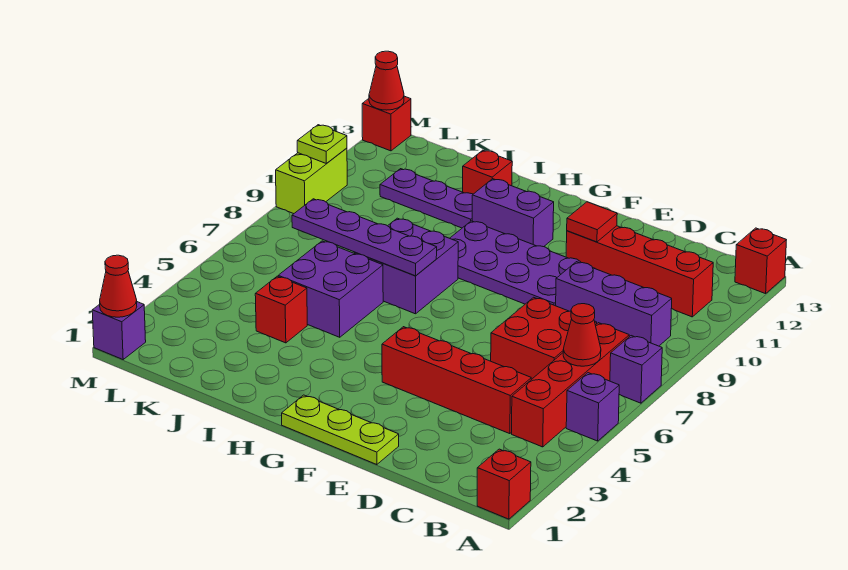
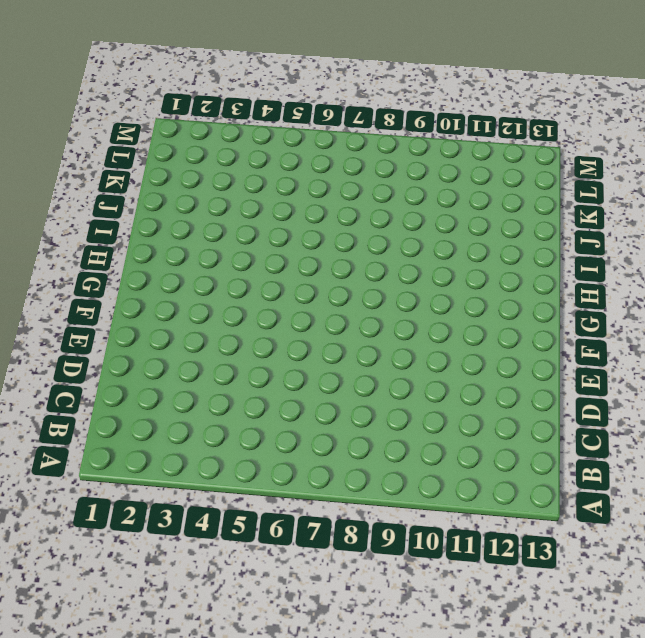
none -> red brick A1 level 1
none -> purple brick A5 level 1
none -> purple brick A7 level 1

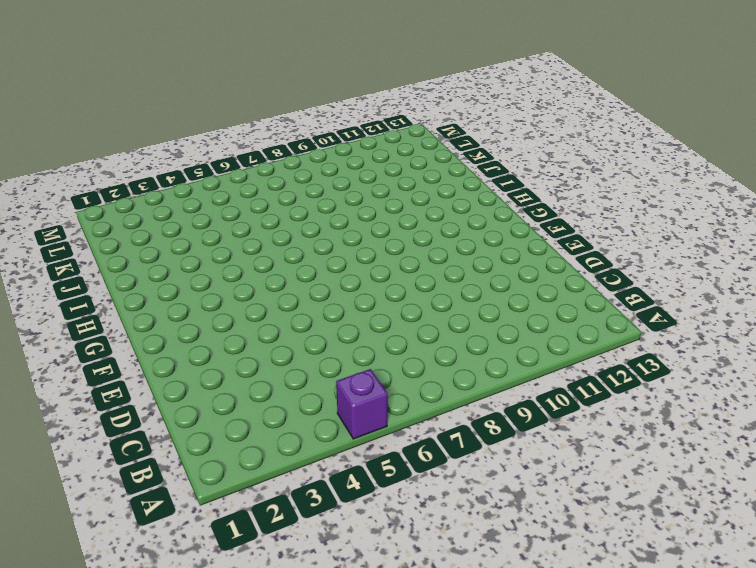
none -> red brick A1 level 1
none -> purple brick A7 level 1
none -> red brick A13 level 1

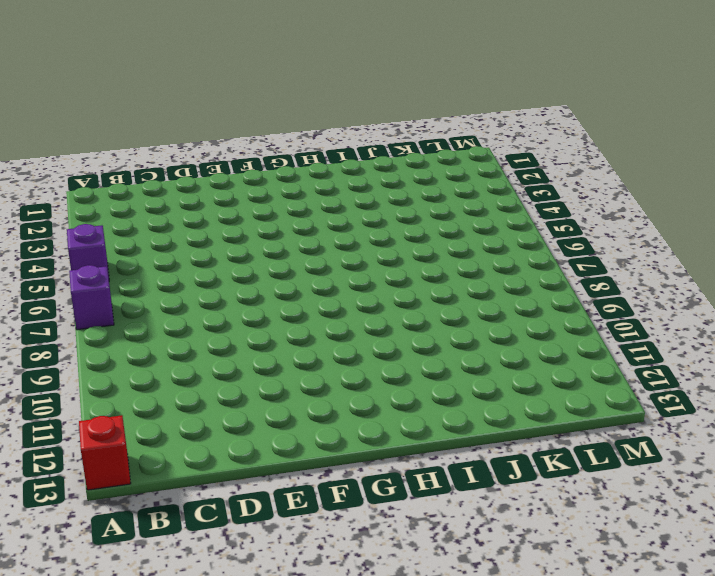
none -> red brick A1 level 1
none -> red brick B4:B7 level 1
none -> purple brick B9:D9 level 1

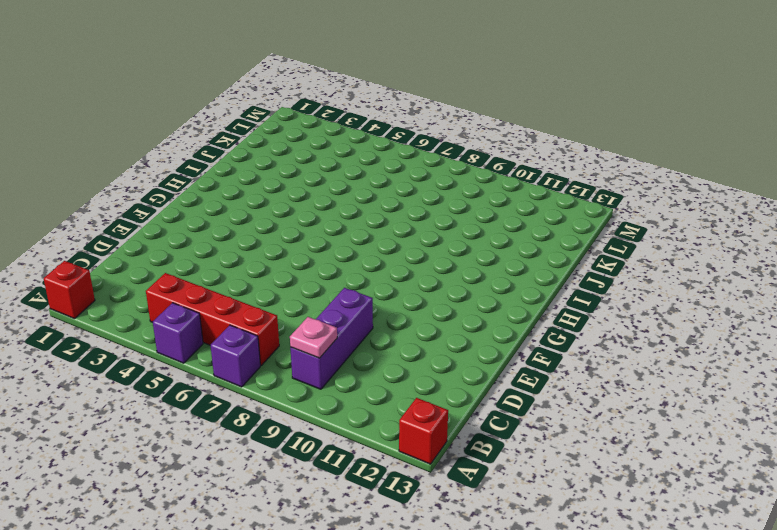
pink plate B9 level 2 -> none
none -> red brick B11:E11 level 1
none -> red brick C4:F4 level 1
none -> red brick C6:D7 level 1

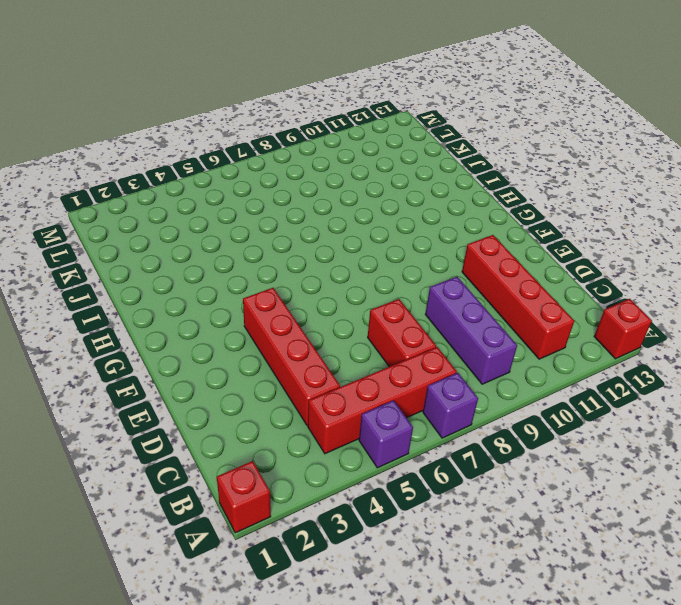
red brick C7:D7 level 1 -> red brick C6:D7 level 1
none -> lime plate E1:G1 level 1
none -> purple plate E9:H10 level 1
none -> purple brick G11:H11 level 1

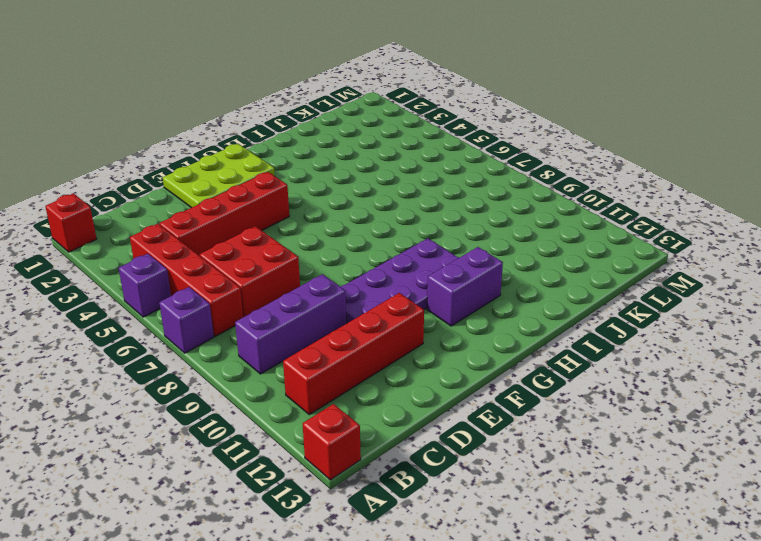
lime plate E1:G2 level 1 -> lime plate E1:G1 level 1
none -> purple brick H7:I8 level 1
none -> purple brick I5:J6 level 1
none -> purple plate I11:K11 level 1

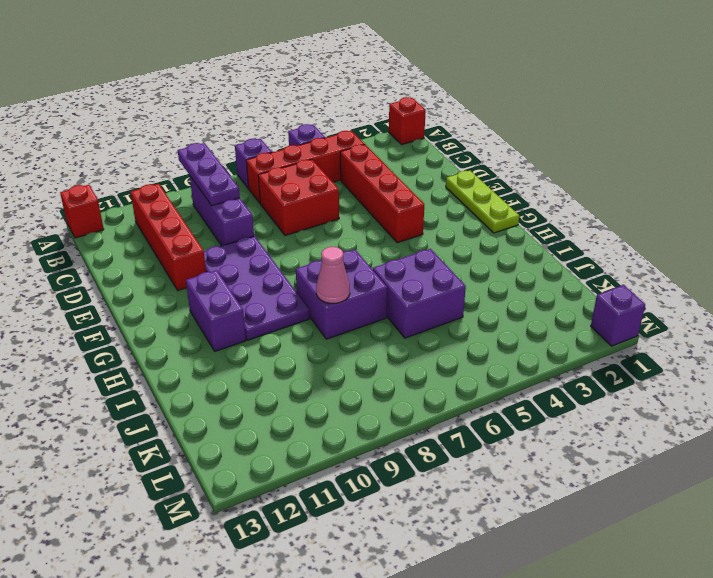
purple plate A9:C9 level 2 -> purple plate I11:K11 level 1
pink cone I8 level 2 -> none
none -> red brick I12 level 1
none -> red brick J4 level 1
none -> lime brick M9:M10 level 1

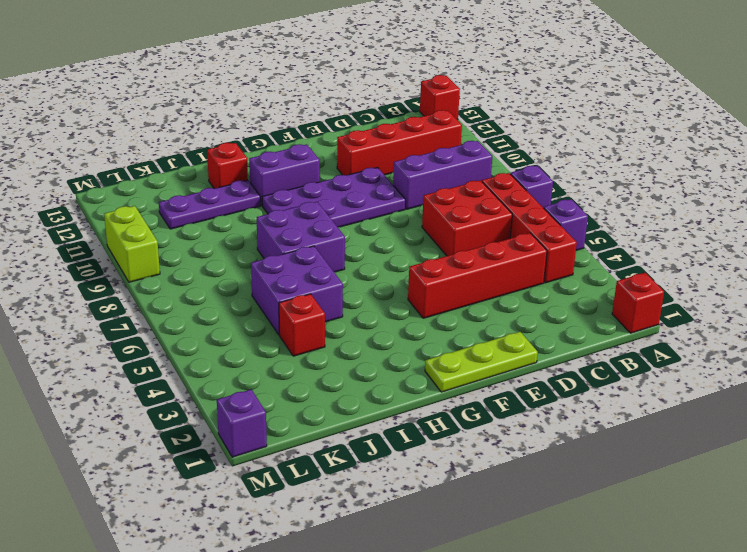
none -> red brick M13 level 1
none -> red cone B6 level 2
none -> red tile E11 level 2

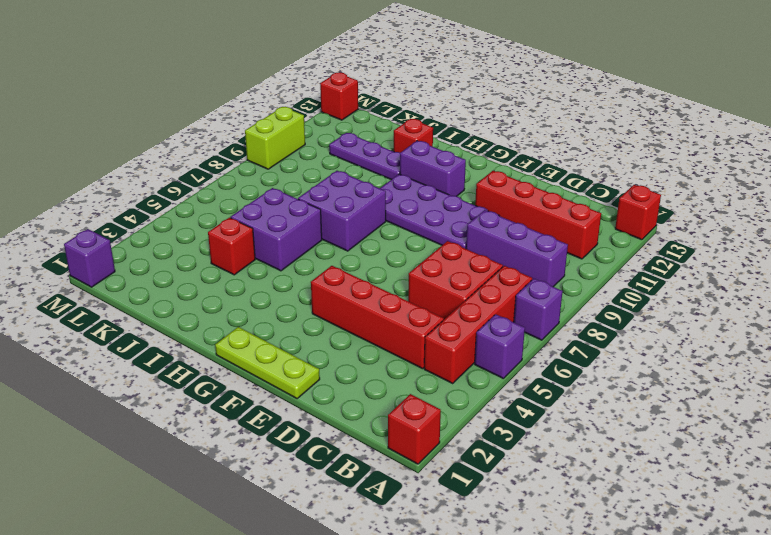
none -> red cone B6 level 2
none -> red tile E11 level 2
none -> purple plate H7:K7 level 2

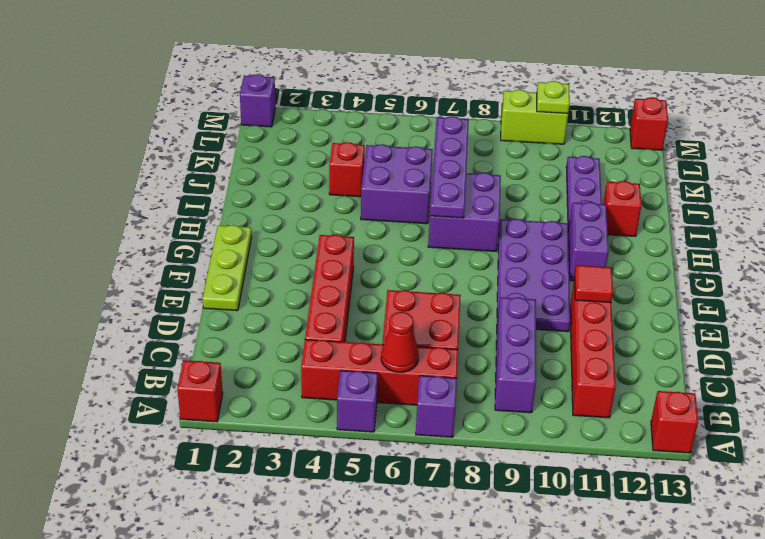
none -> red cone M1 level 2
none -> red cone M13 level 2

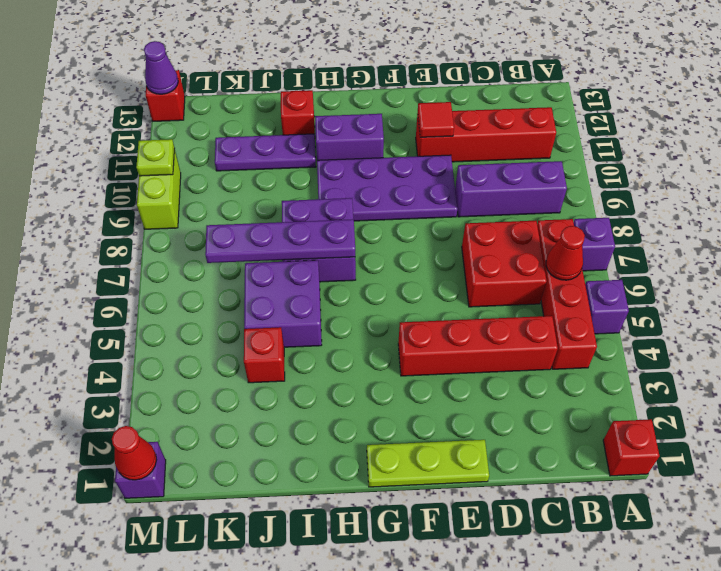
purple cone M13 level 2 -> red cone M13 level 2
none -> red brick A13 level 1

